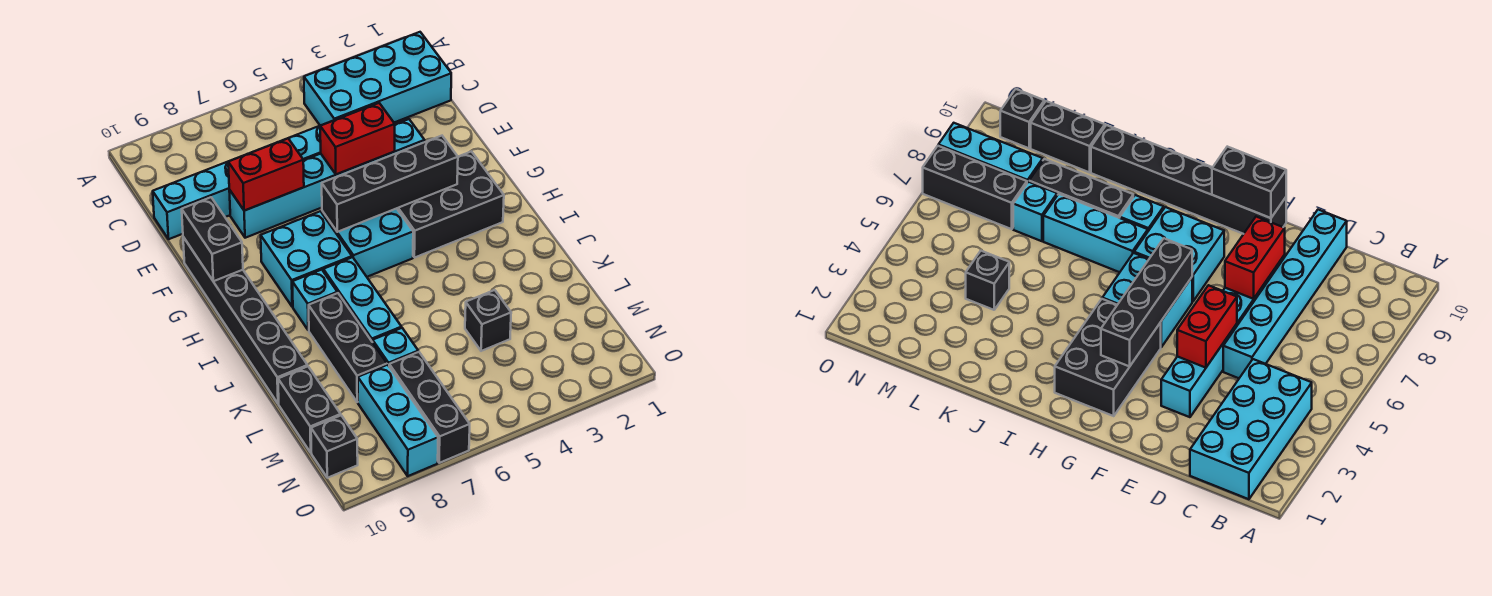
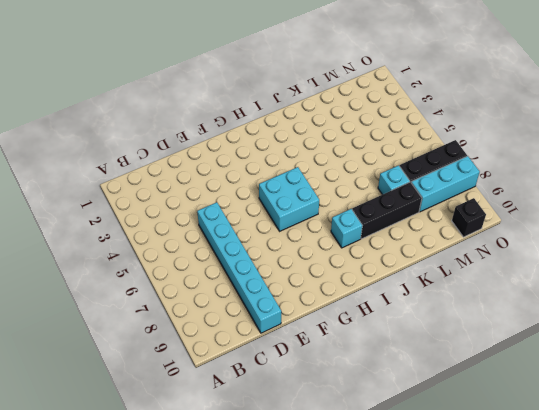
none -> cyan brick B1:C4 level 1
none -> cyan brick E3:E8 level 1
none -> black brick F10:K10 level 1

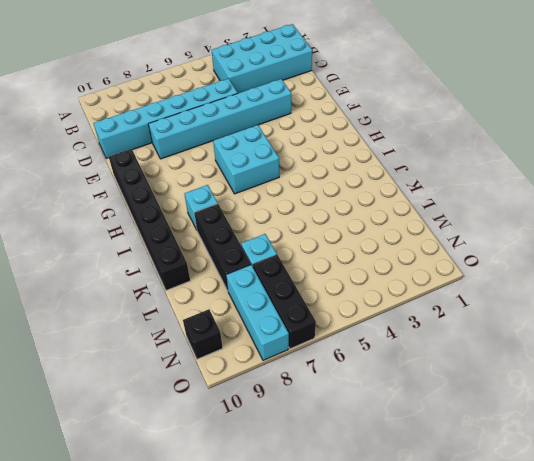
none -> black brick G2:H4 level 1
none -> cyan brick G7:H8 level 1
none -> cyan brick I7:K7 level 1

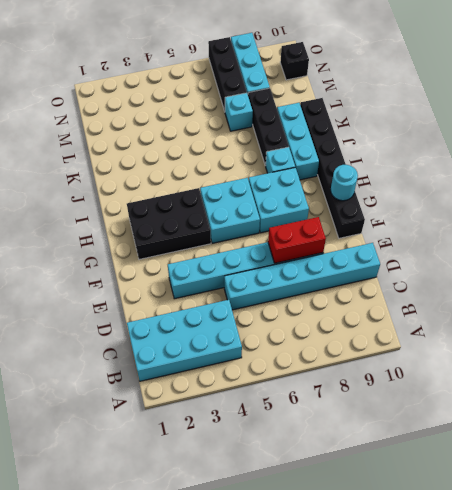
cyan round brick G10 level 2 -> black brick F10:G10 level 2
cyan brick I9:K9 level 1 -> cyan brick I7:K7 level 1
none -> black brick L4 level 1
none -> black brick L10:M10 level 1
none -> red brick E4:E5 level 2

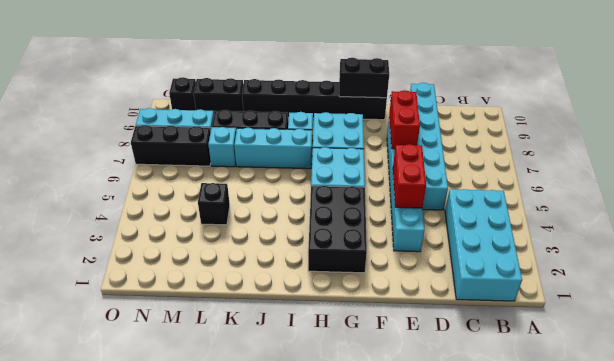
none -> black brick G3:G6 level 2

